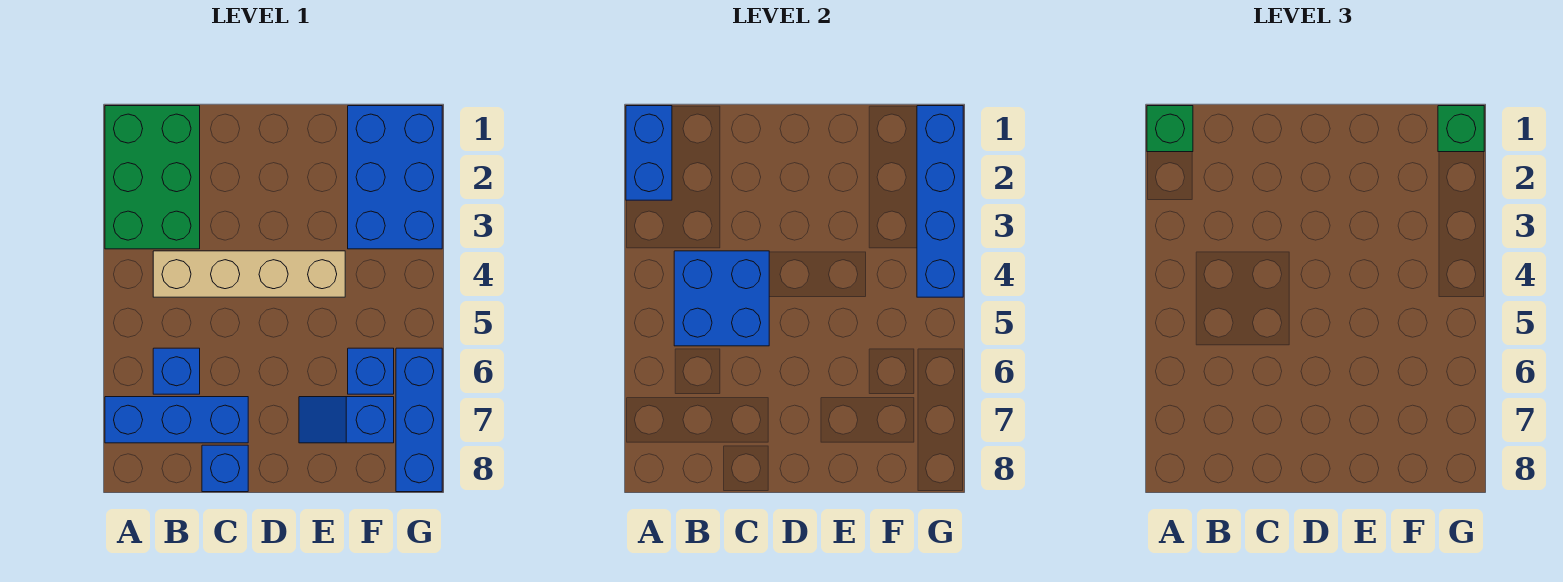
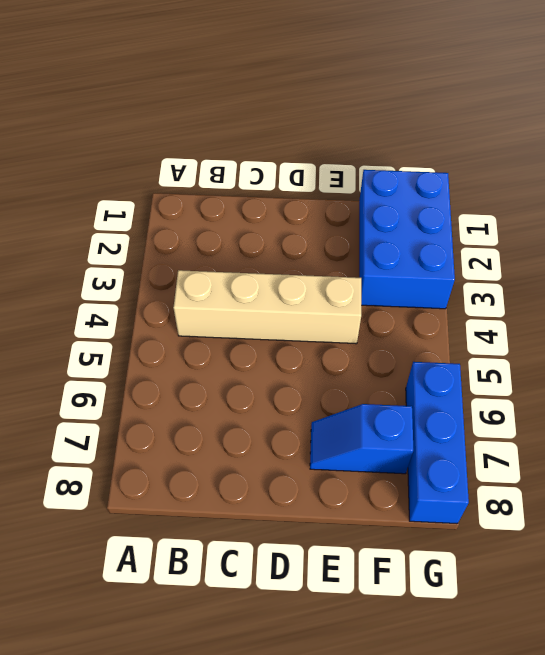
none -> green brick A1:B3 level 1
none -> blue brick A7:C7 level 1
none -> blue brick B6 level 1

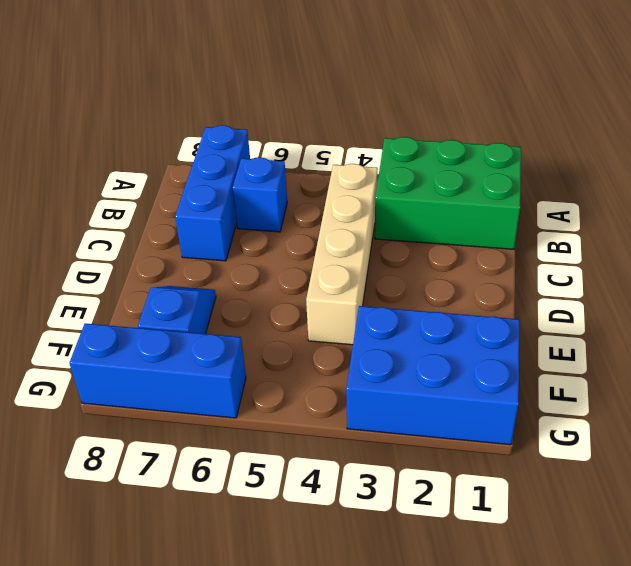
none -> blue brick C8 level 1
none -> blue brick F6 level 1
none -> blue brick A1:A2 level 2

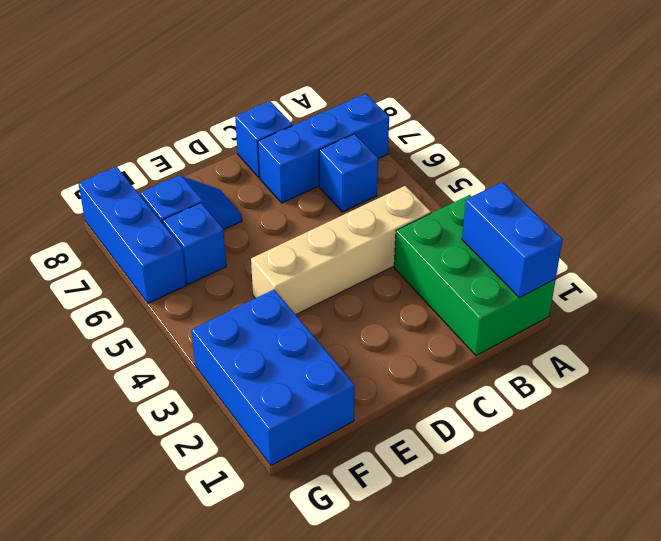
none -> blue brick B4:C5 level 2
none -> blue brick G1:G4 level 2
none -> green brick A1 level 3

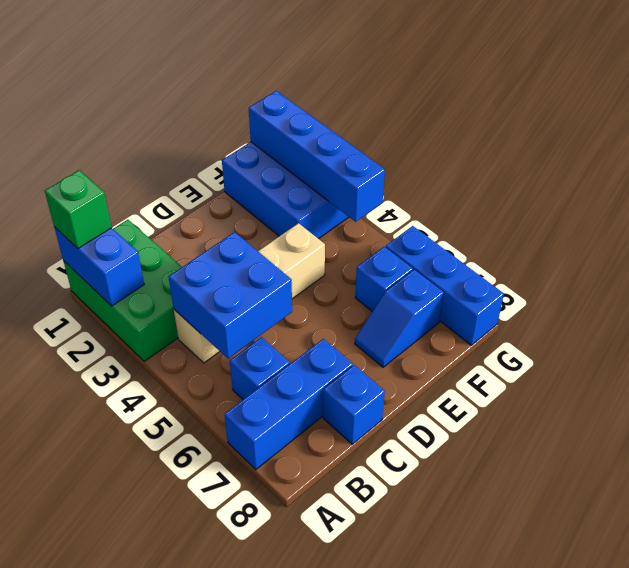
none -> green brick G1 level 3

